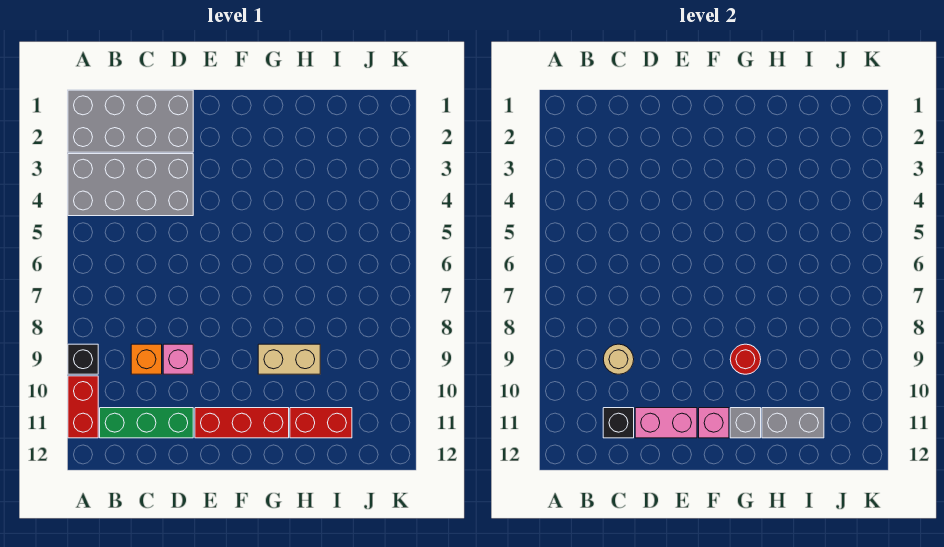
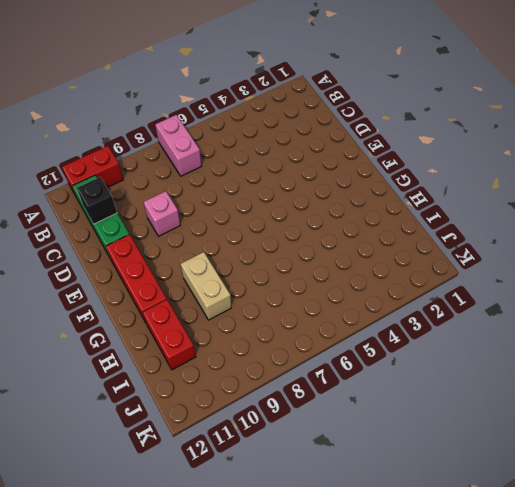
pink brick A7:B7 level 1 -> pink brick D11:E11 level 2
none -> grey brick A1:D2 level 1
none -> grey brick A3:D4 level 1
none -> black brick A9 level 1

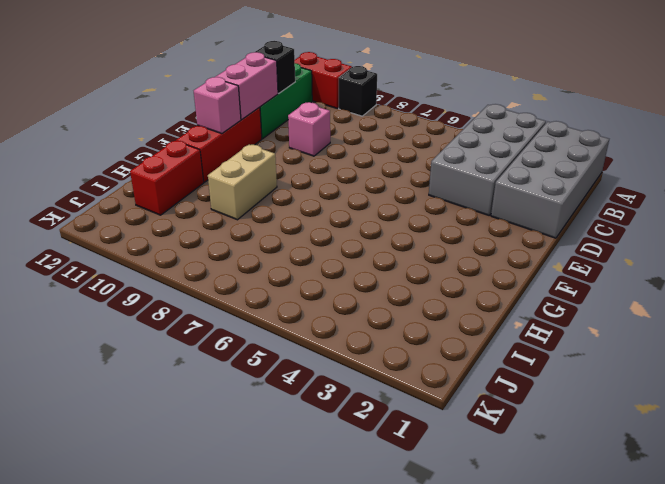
none -> orange brick C9 level 1
none -> tan round brick C9 level 2
none -> red round brick G9 level 2

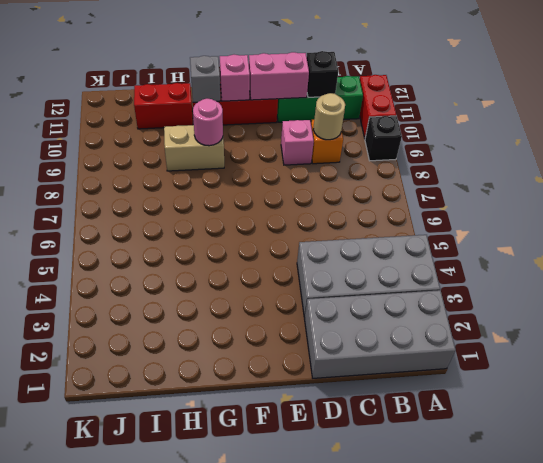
pink round brick G9 level 2 -> red round brick G9 level 2
none -> grey brick H11:I11 level 2

